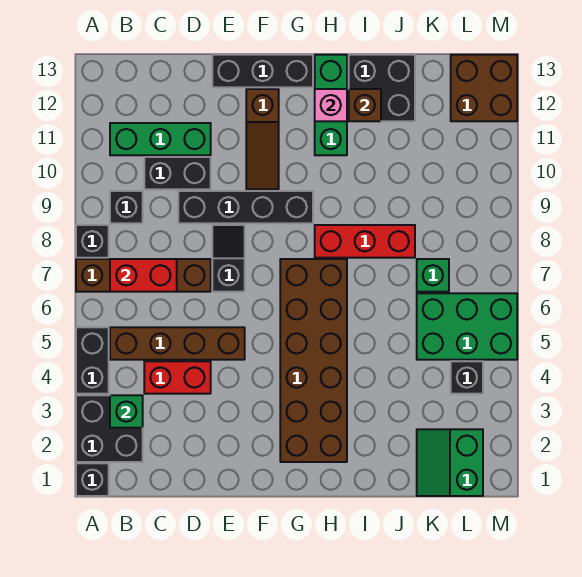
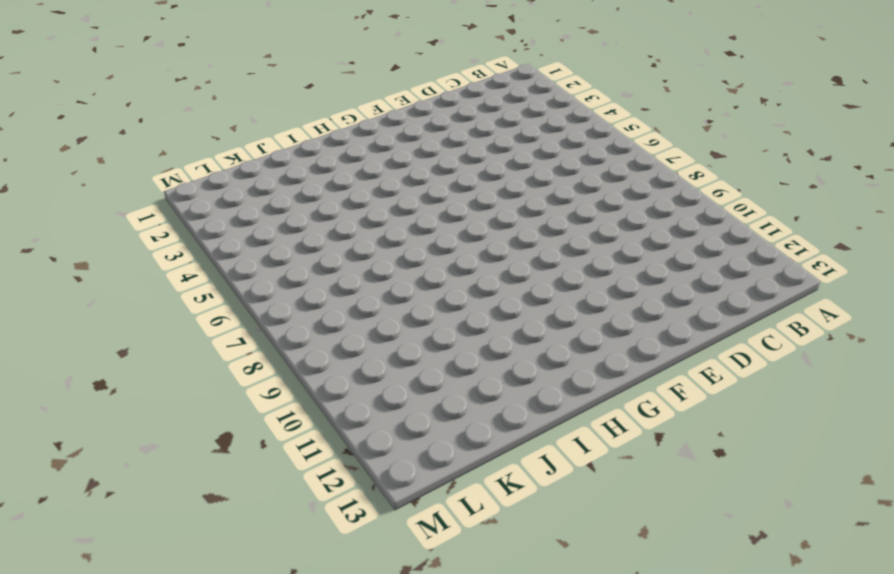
none -> black brick A1 level 1
none -> black brick A2:B3 level 1
none -> black brick A4:A5 level 1

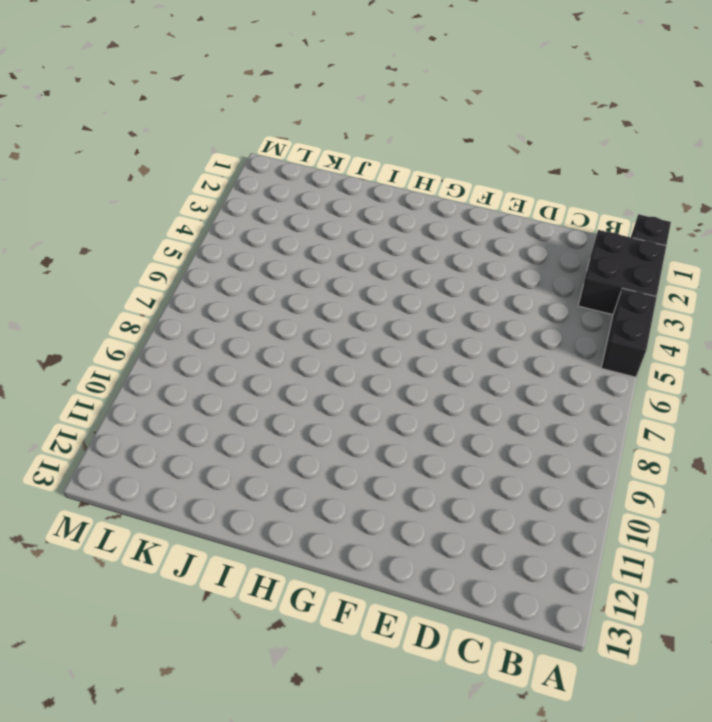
none -> brown brick A7:D7 level 1
none -> black brick A8 level 1
none -> brown brick B5:E5 level 1

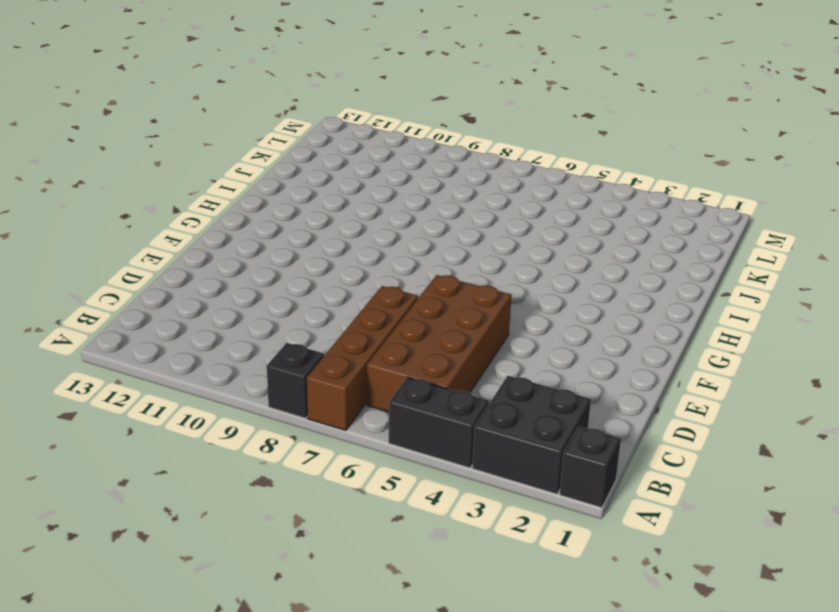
brown brick B5:E6 level 1 -> brown brick B5:E5 level 1
none -> black brick B9 level 1
none -> green brick B11:D11 level 1
none -> red brick C4:D4 level 1

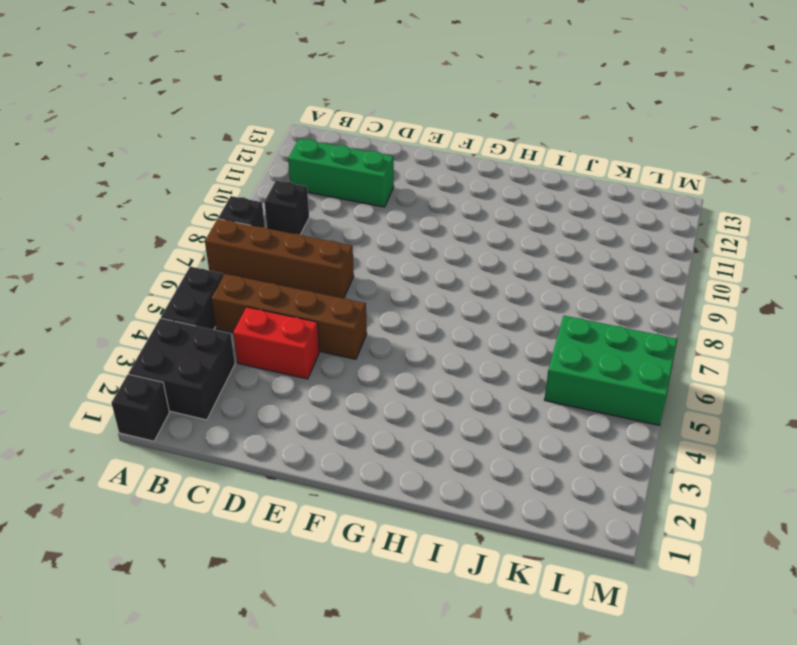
none -> black brick C10:D10 level 1
none -> black brick D9:G9 level 1
none -> black slope E7:E8 level 1 top 7

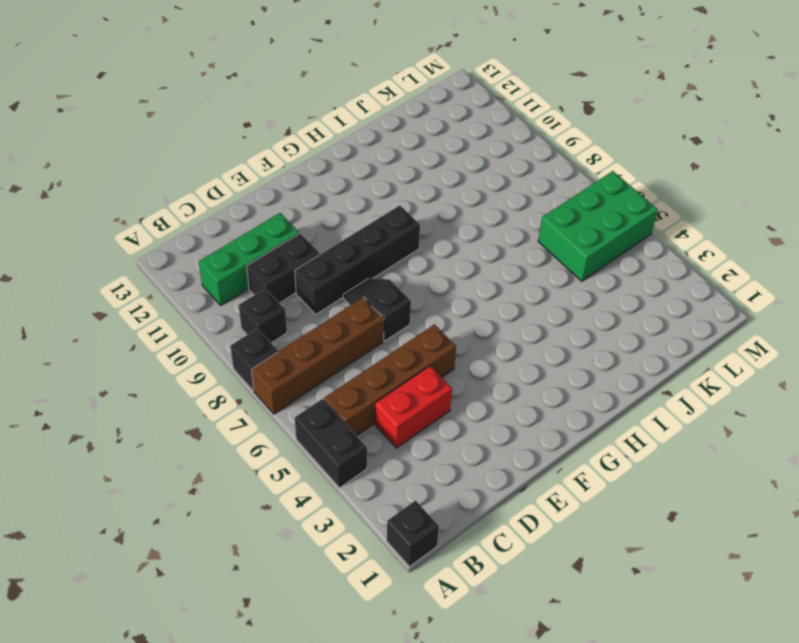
none -> black brick A2:B3 level 1
none -> black brick E13:G13 level 1
none -> brown slope F10:F12 level 1 top 12

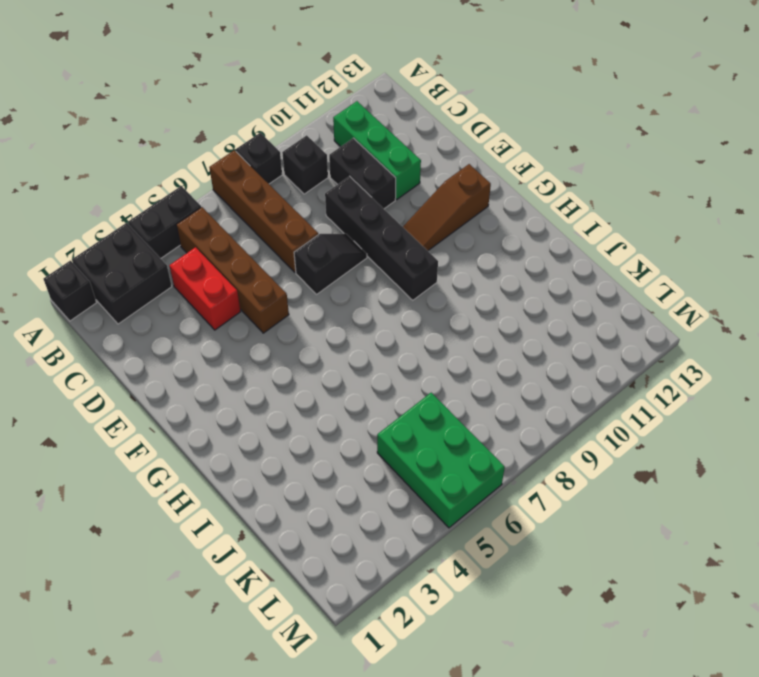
none -> black brick E13:G13 level 1
none -> brown brick G2:H7 level 1
none -> red brick H8:J8 level 1

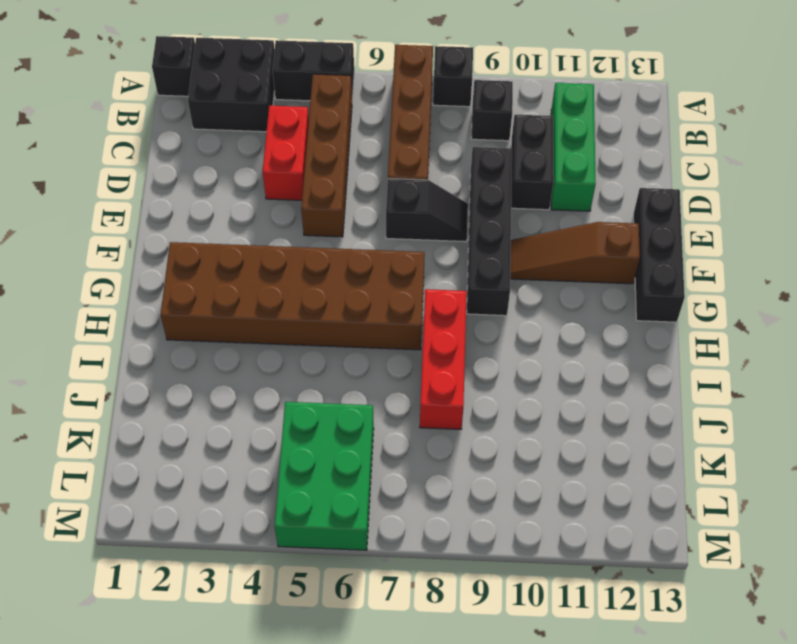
none -> green brick H11:H13 level 1
none -> black brick I12:J13 level 1
none -> green slope K1:L2 level 1 top L

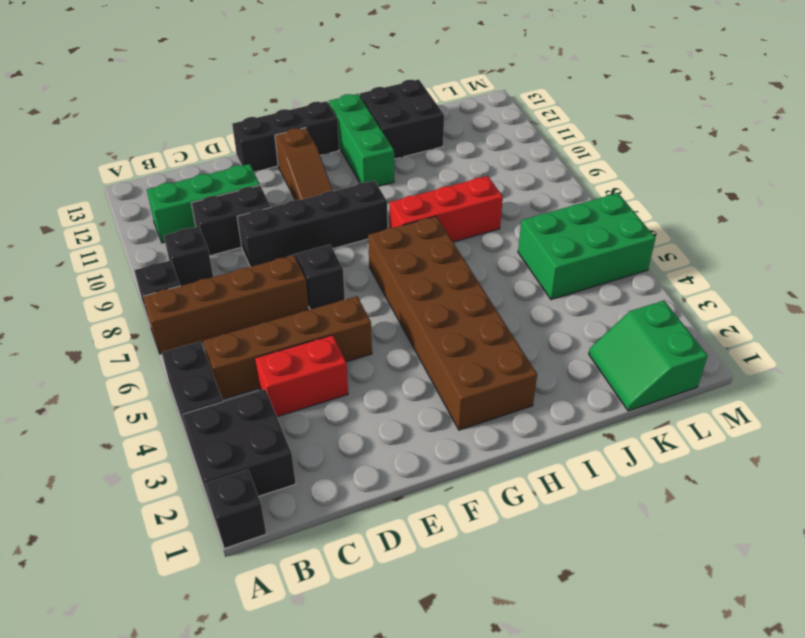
none -> green brick K7 level 1
none -> black brick L4 level 1
none -> brown brick L12:M13 level 1

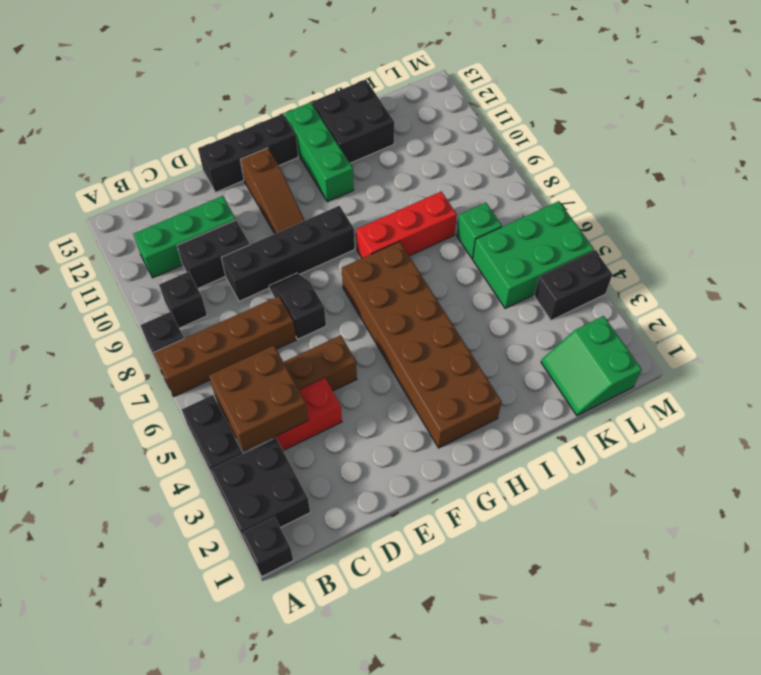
brown brick B4:C5 level 2 -> brown brick L12:M13 level 1
black brick L4:M4 level 1 -> black brick L4 level 1
none -> green brick B3 level 2
none -> red brick B7:C7 level 2
none -> pink brick H12 level 2

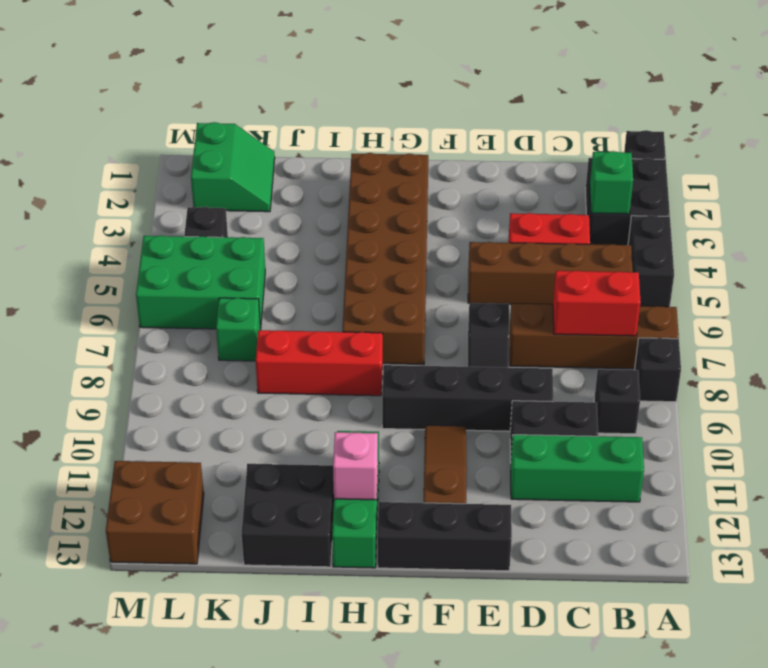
none -> brown brick I12 level 2

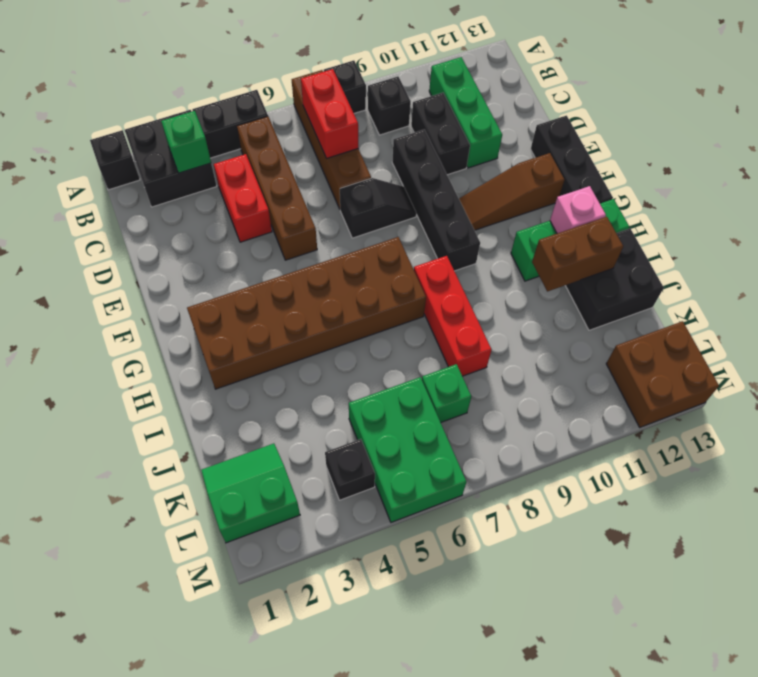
brown brick I11:I12 level 2 -> brown brick I12 level 2

